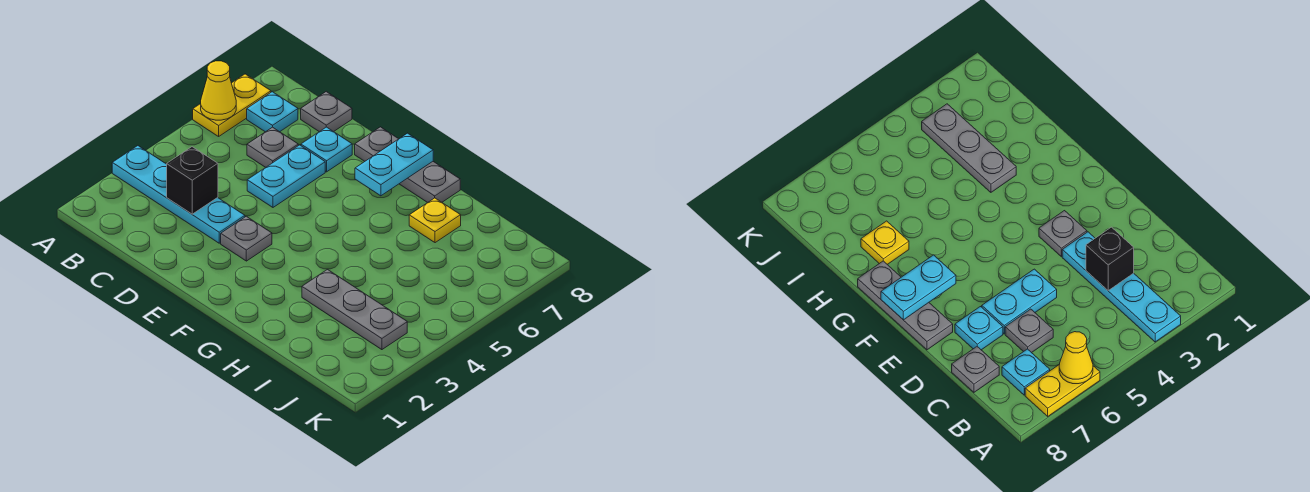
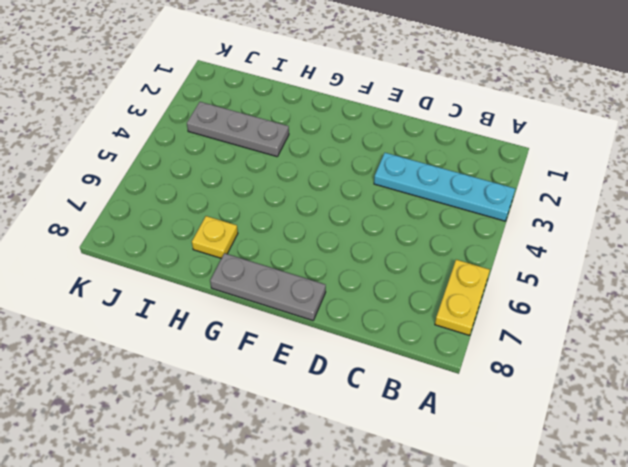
none -> cyan plate B7 level 1
none -> grey plate C6 level 1
none -> grey plate C8 level 1

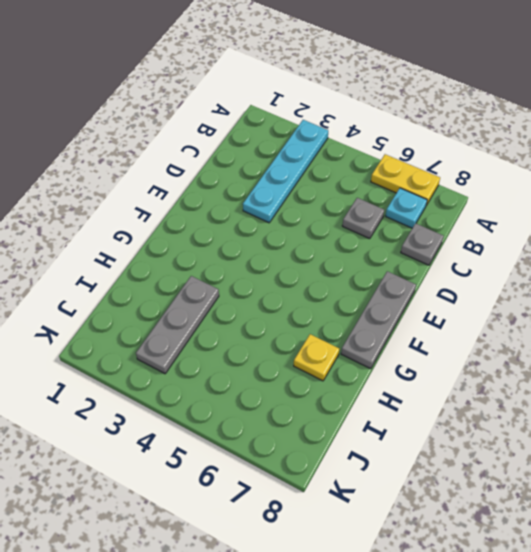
none -> cyan plate D5:D6 level 1
none -> cyan plate D7 level 1
none -> grey plate E3 level 1

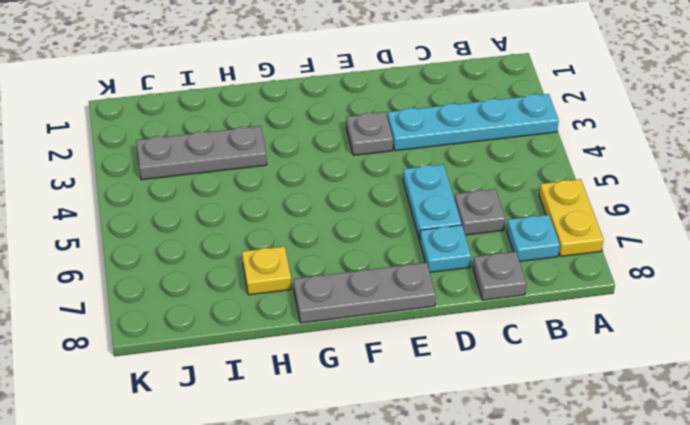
none -> yellow cone A6 level 2
none -> black brick C3 level 2
none -> cyan plate F7:F8 level 2

